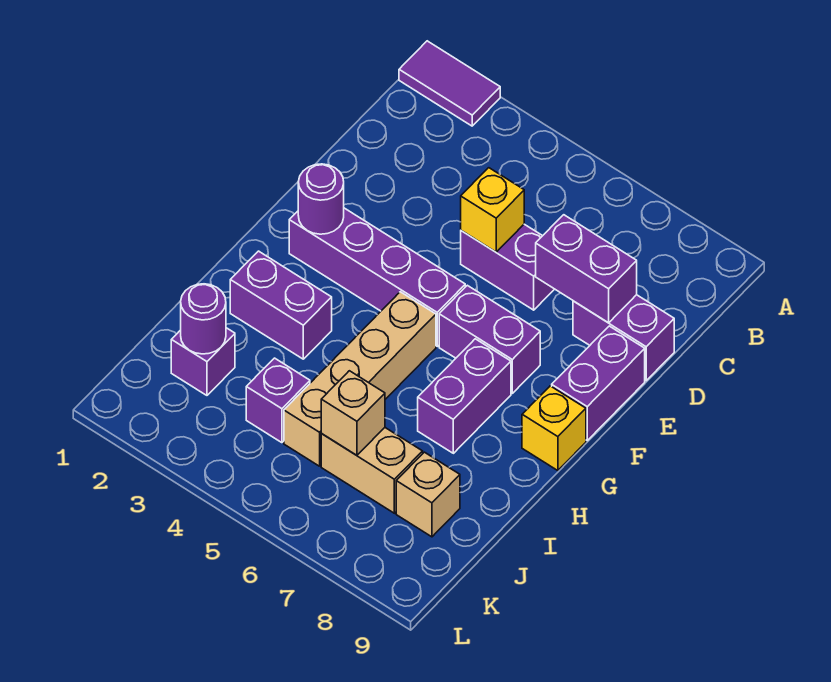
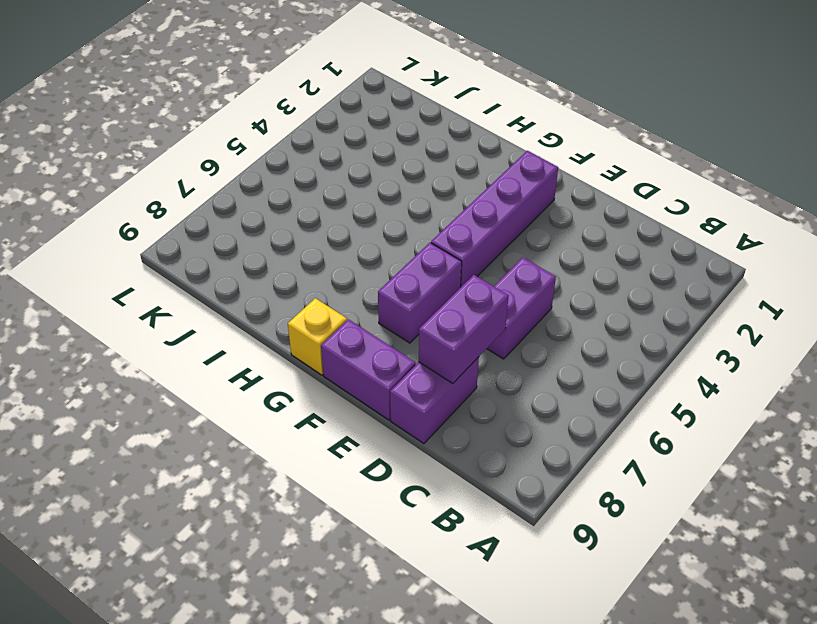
none -> purple tile A1:A2 level 1
none -> tan brick G5:J5 level 1
none -> purple brick G7:H7 level 1

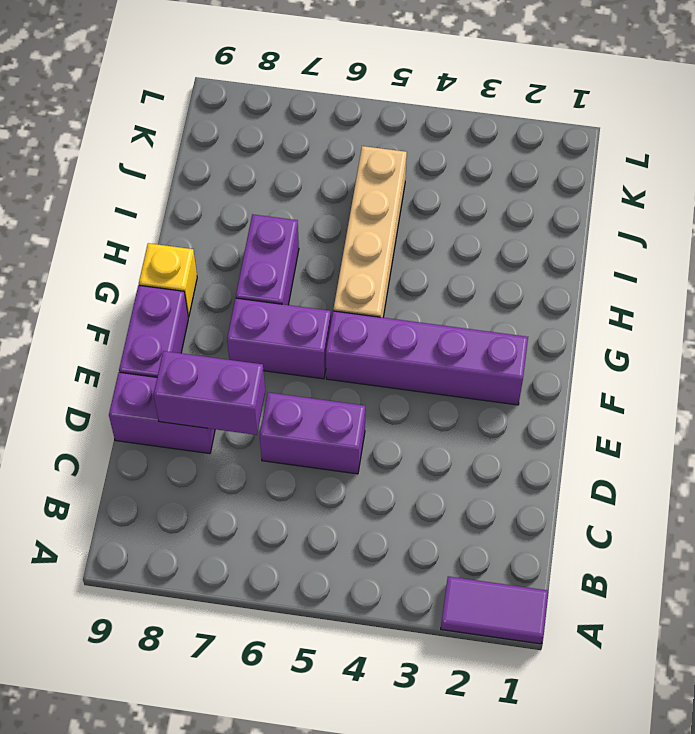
none -> purple brick H2:H3 level 1
none -> purple brick J2 level 1
none -> purple brick J4 level 1

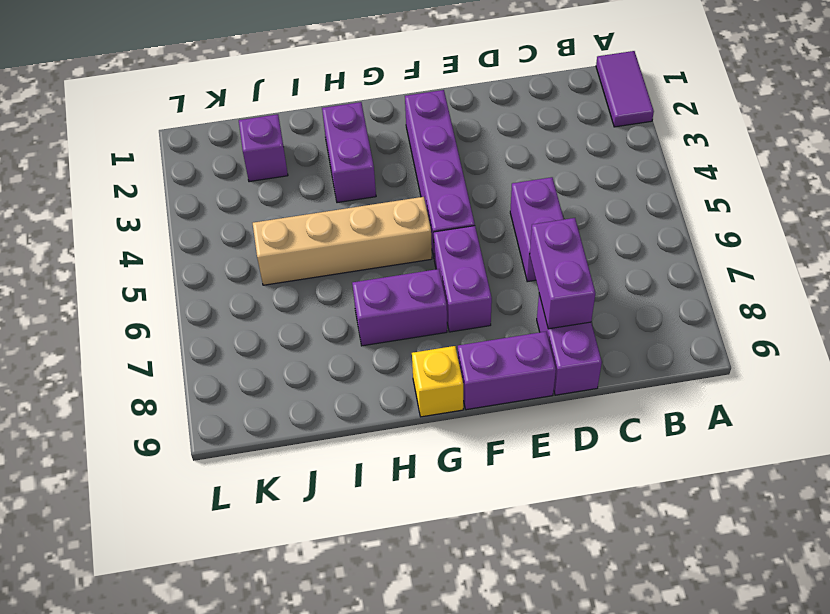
none -> purple brick J4 level 1
none -> tan brick J6:J7 level 1
none -> tan brick J8 level 1

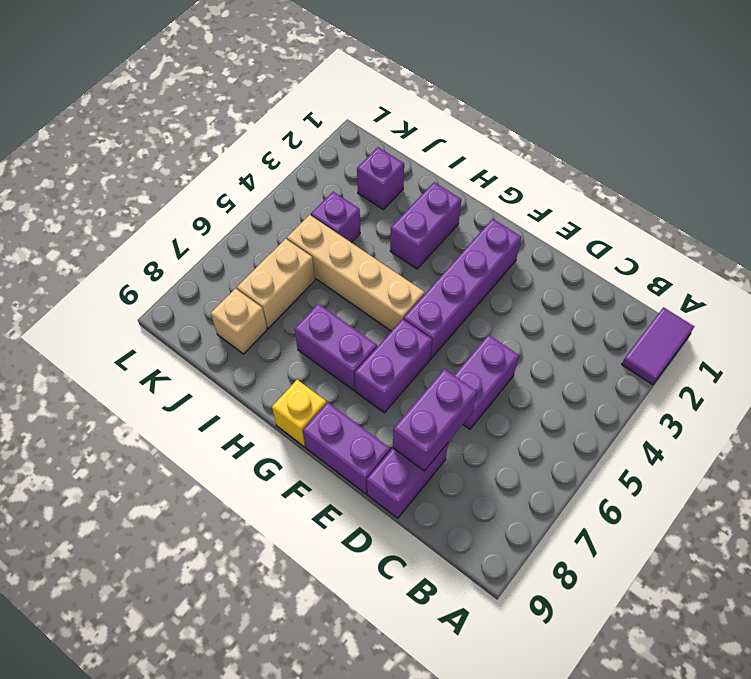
none -> yellow brick D5 level 2
none -> purple round brick F2 level 2
none -> purple round brick J2 level 2

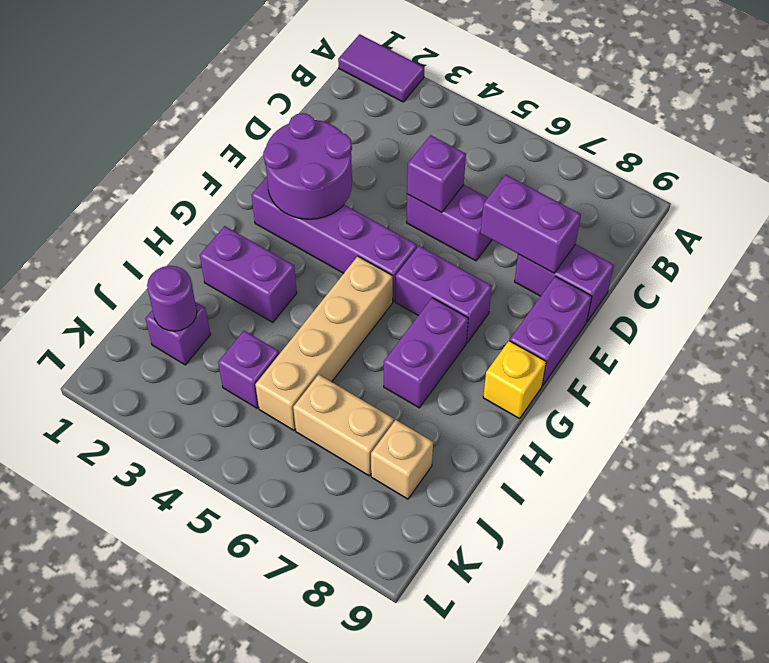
purple brick D5 level 2 -> yellow brick D5 level 2
purple round brick E2:F3 level 2 -> purple round brick F2 level 2
none -> tan brick J6 level 2

